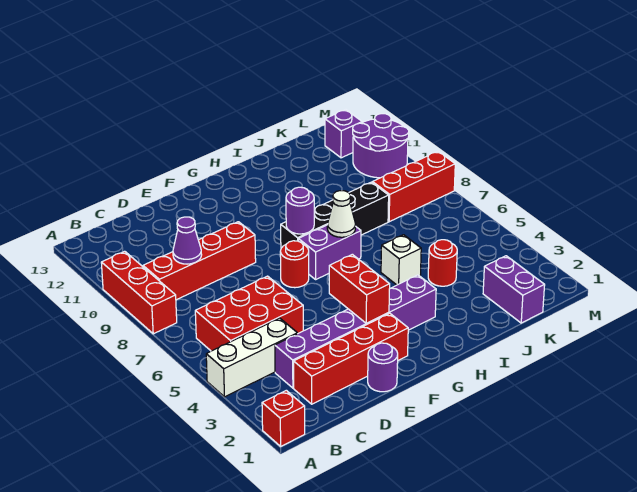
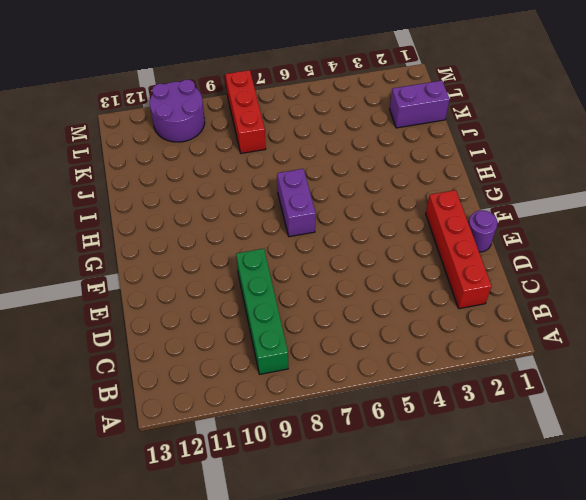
green brick B9:E9 level 1 -> red brick B9:E9 level 1
none -> red brick A1 level 1
none -> white brick A4:C4 level 1
none -> red brick A8:A10 level 1

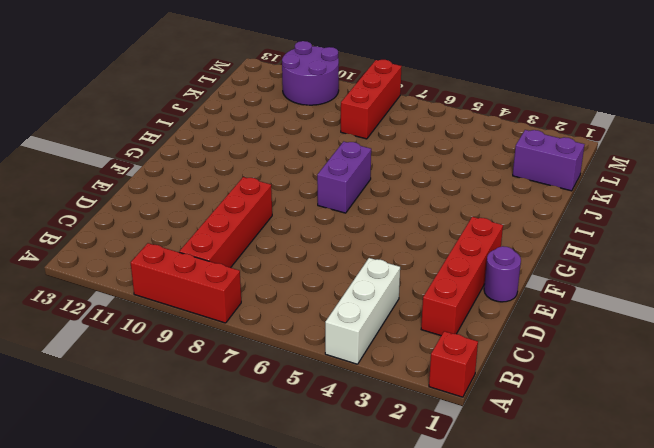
none -> red brick B5:D6 level 1
none -> purple brick C3:H3 level 1
none -> red round brick F7 level 1

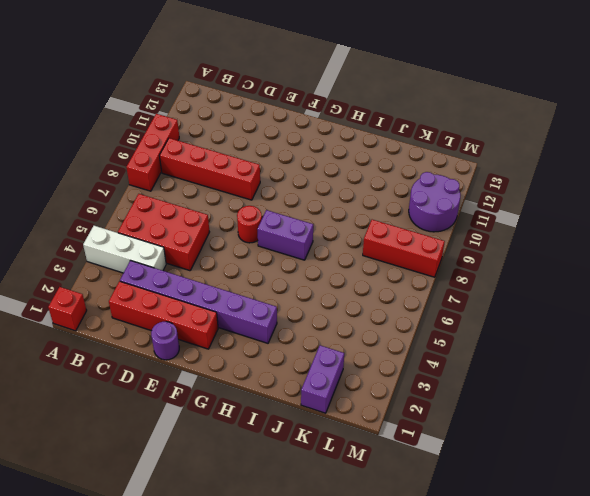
none -> black brick G8:J8 level 1
none -> white brick I5 level 1
none -> red round brick J4 level 1

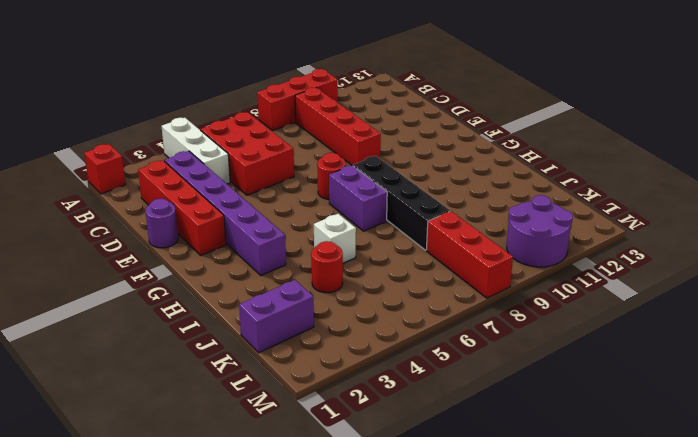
none -> purple brick L12 level 1
none -> purple cone C9 level 2
none -> red brick F3:F4 level 2

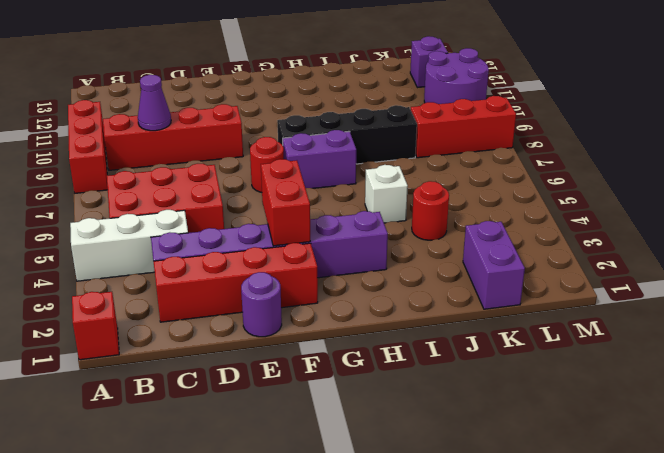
none -> purple round brick G8 level 2
none -> white cone H7 level 2

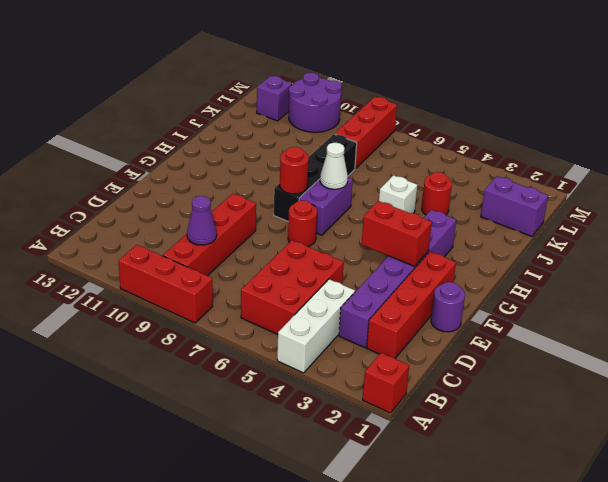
red round brick G8 level 2 -> purple round brick G8 level 2

